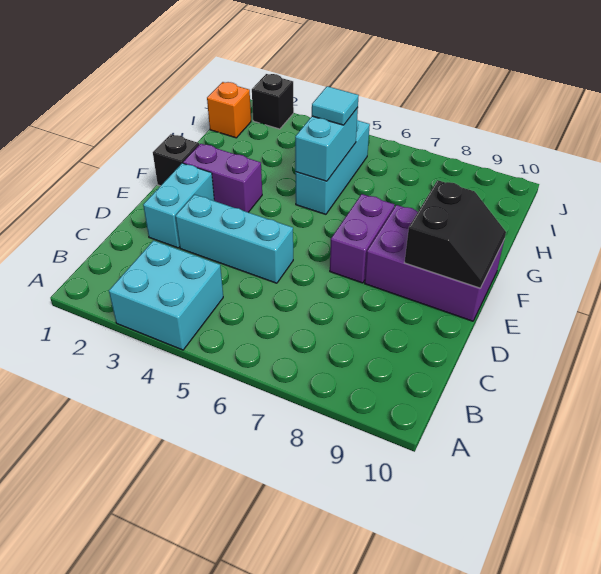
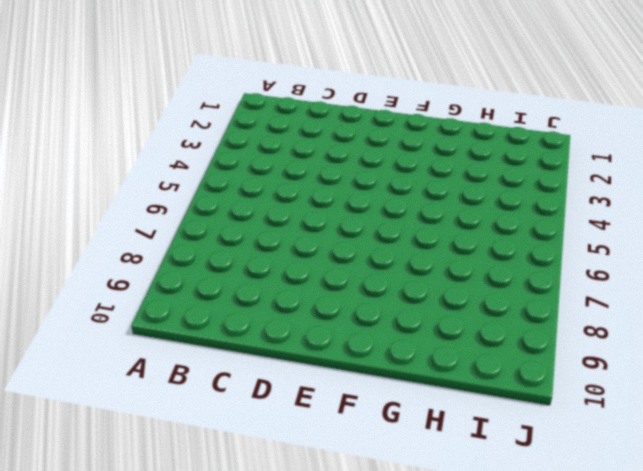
none -> cyan brick A3:B4 level 1
none -> cyan brick D2:E2 level 1
none -> cyan brick D3:D5 level 1

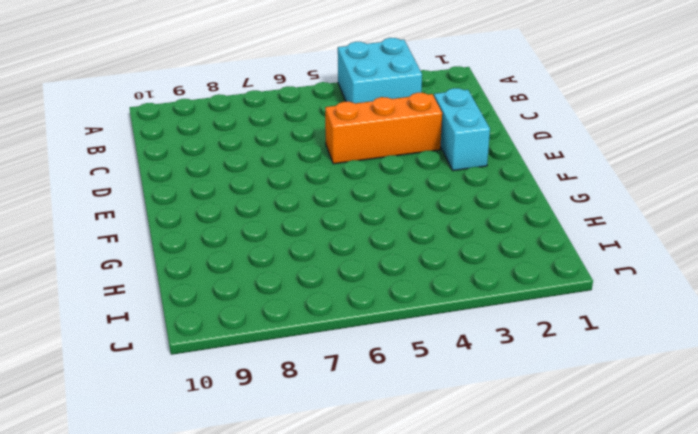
orange brick D3:D5 level 1 -> cyan brick D3:D5 level 1
none -> purple brick E7:F7 level 1
none -> purple brick E8:F10 level 1
none -> black brick F1 level 1

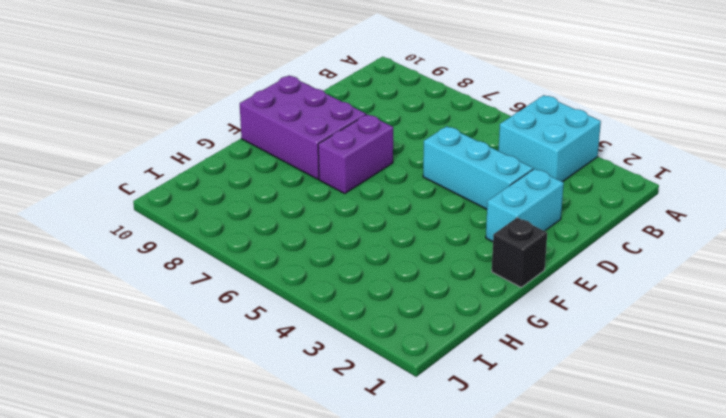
none -> purple brick F2:F3 level 1
none -> cyan brick G5:I5 level 1
none -> orange brick I1 level 1

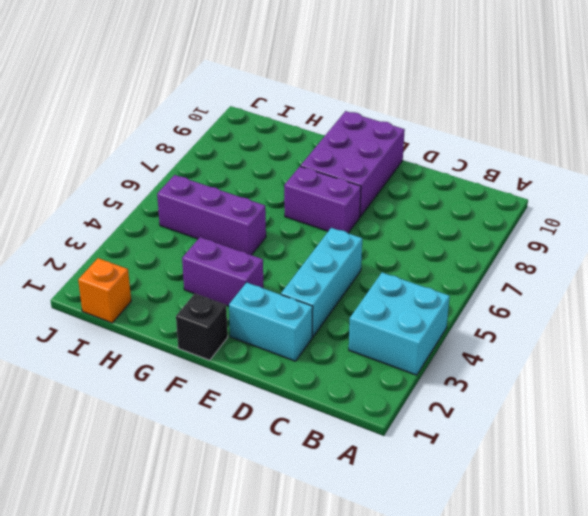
purple brick F3:G3 level 1 -> purple brick F2:F3 level 1
purple brick G5:I5 level 1 -> cyan brick G5:I5 level 1
none -> black brick J2 level 1
none -> black slope E9:F10 level 2 top 9
none -> cyan brick G5:H5 level 2

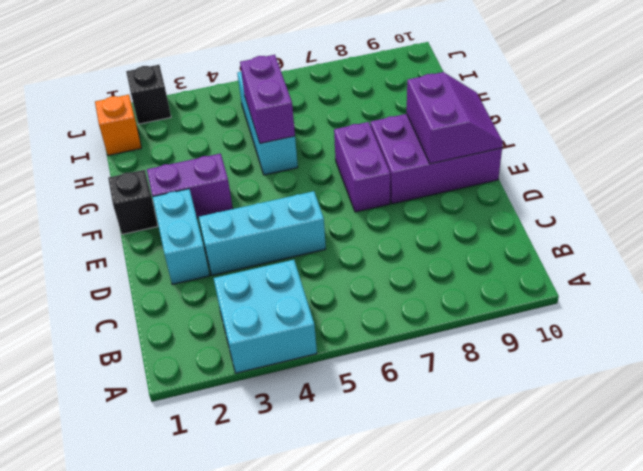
purple slope E9:F10 level 2 top 9 -> black slope E9:F10 level 2 top 9
purple brick G5:H5 level 2 -> cyan brick G5:H5 level 2
none -> cyan tile H5 level 3

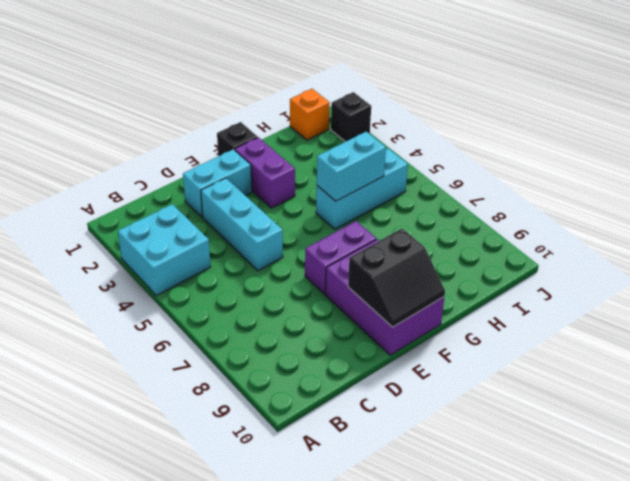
none -> cyan tile H5 level 3

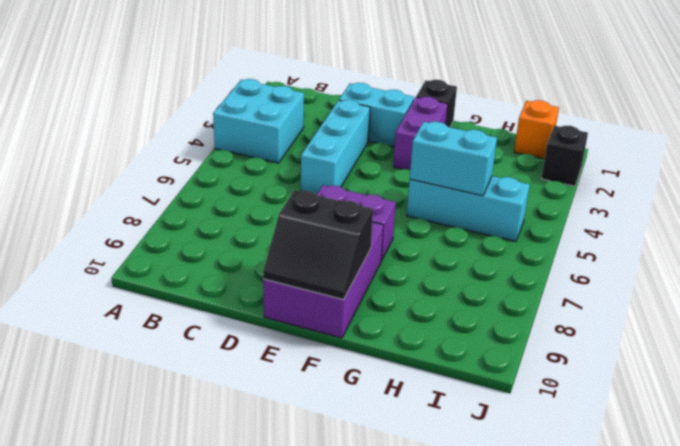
none -> cyan tile H5 level 3

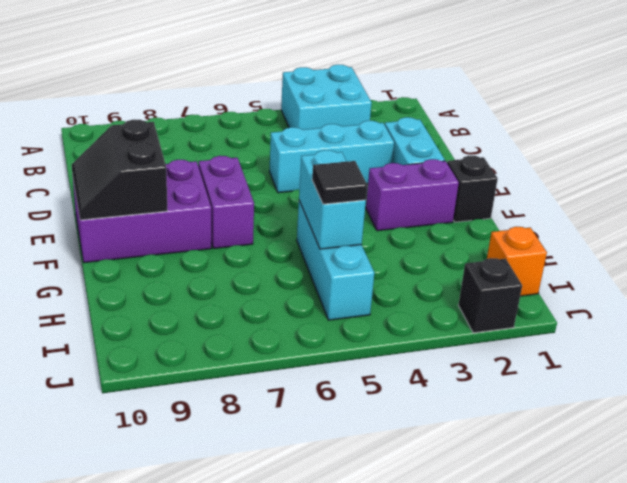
black tile H5 level 3 -> cyan tile H5 level 3

